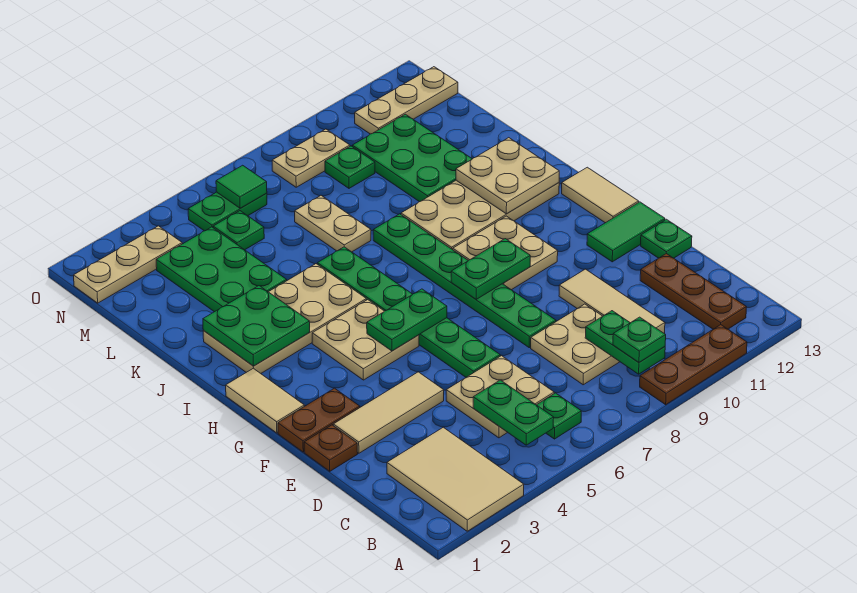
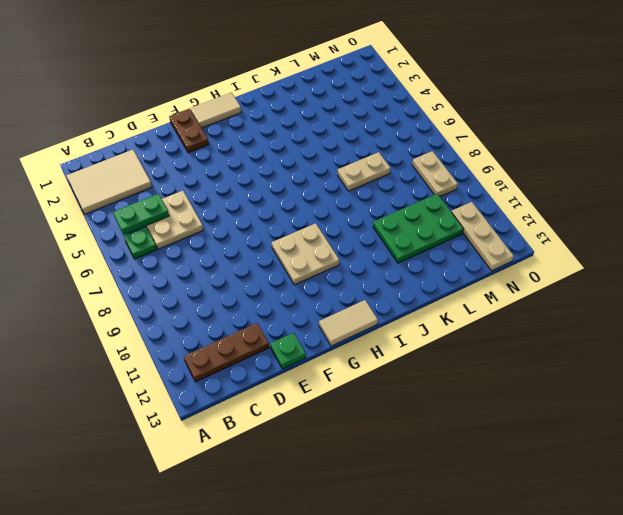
none -> brown plate A9:A11 level 1
none -> tan plate C8:D9 level 1
none -> tan tile C10:E10 level 1
none -> brown plate E1 level 1

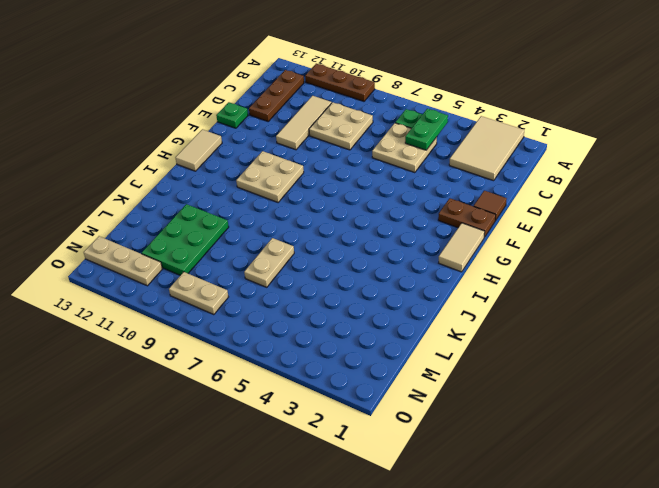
brown tile E1 level 1 -> brown plate E1 level 1
none -> tan tile E2:E4 level 1
none -> green plate E6:J6 level 1
none -> green plate E8:J8 level 1
none -> green tile F12:F13 level 1

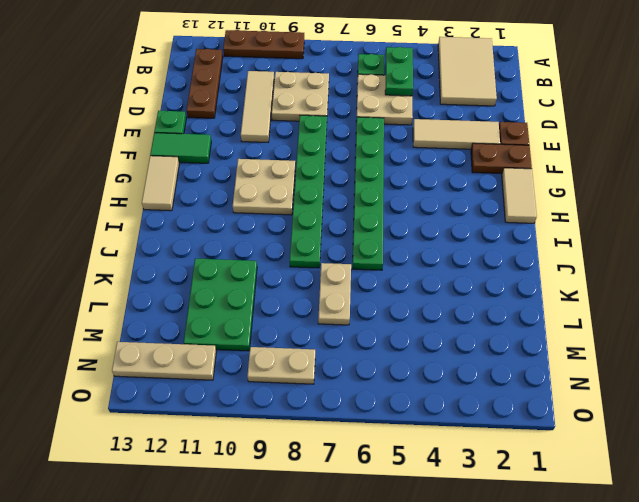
none -> tan plate G4:H5 level 1
none -> tan plate I2:J5 level 1
none -> tan plate I9:J12 level 1
none -> green plate K3:M4 level 1

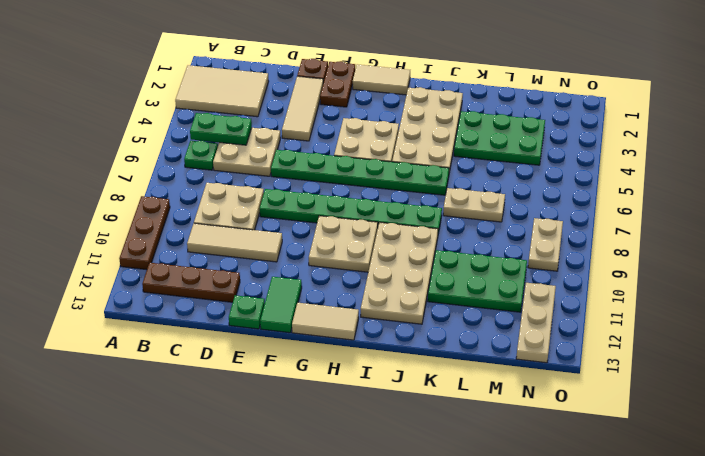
none -> green plate M5 level 1
none -> green plate M9 level 1
none -> tan plate N1:N3 level 1
none -> green plate N5:N6 level 1

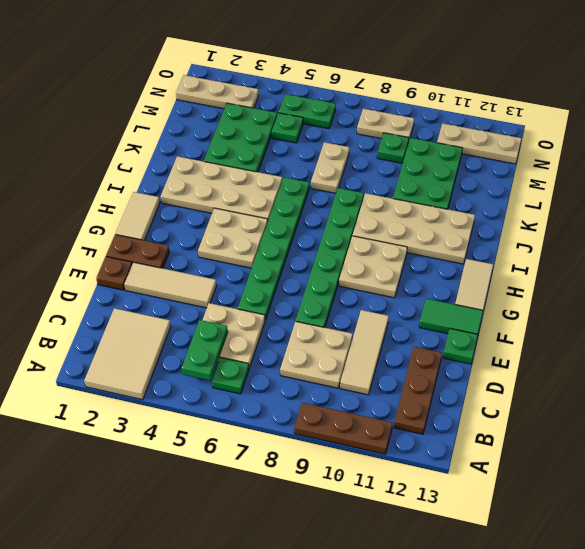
none -> green plate B9:C9 level 2
none -> green plate G5:G6 level 2
none -> green plate G8:G9 level 2
none -> green plate I2:J3 level 2

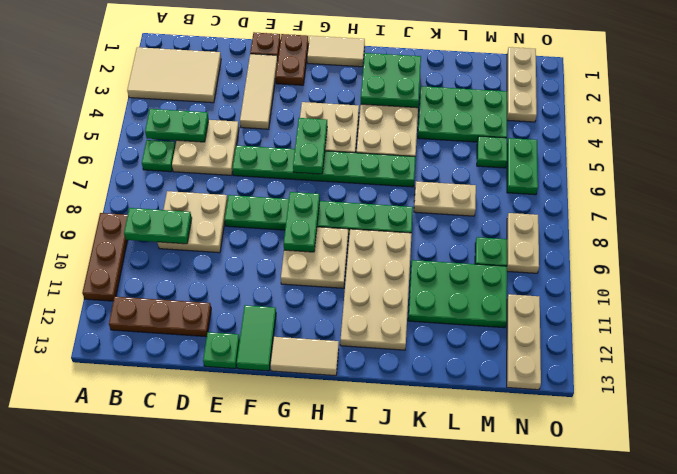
none -> tan tile C10:E10 level 1
none -> tan plate I11:J12 level 2
none -> green tile N6 level 2
none -> green plate B9 level 3

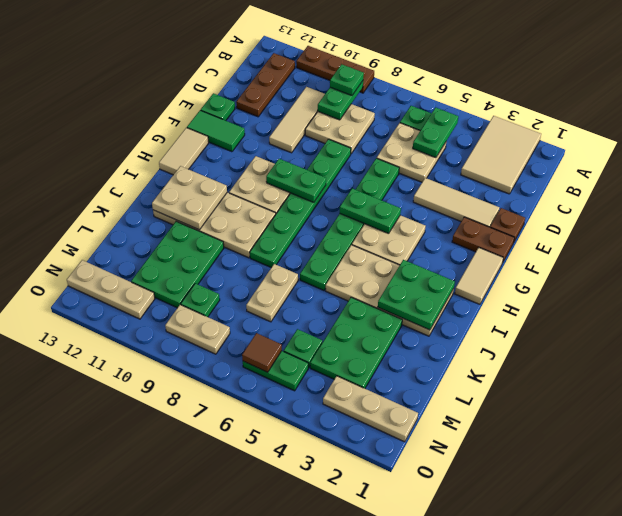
brown tile N6 level 2 -> green tile N6 level 2

